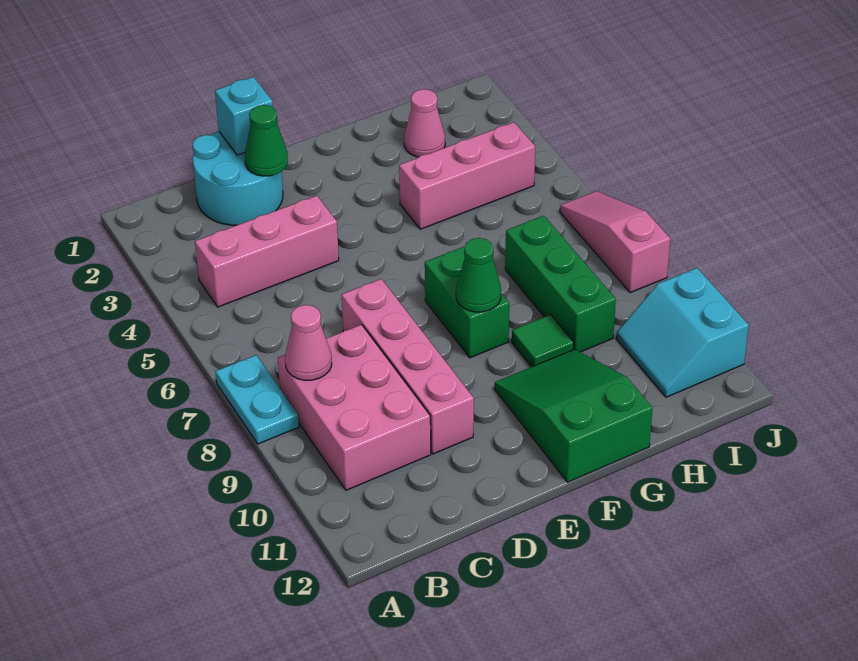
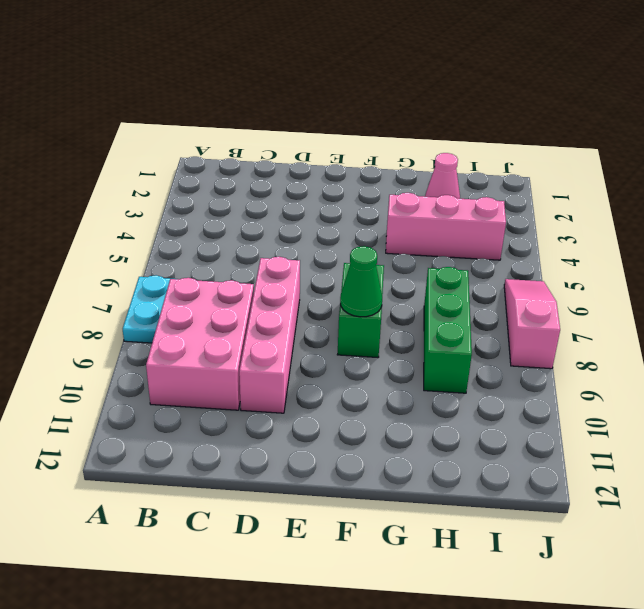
none -> pink brick B4:D4 level 1
none -> cyan round brick C1:D2 level 1
none -> green slope F10:G12 level 1 top 12

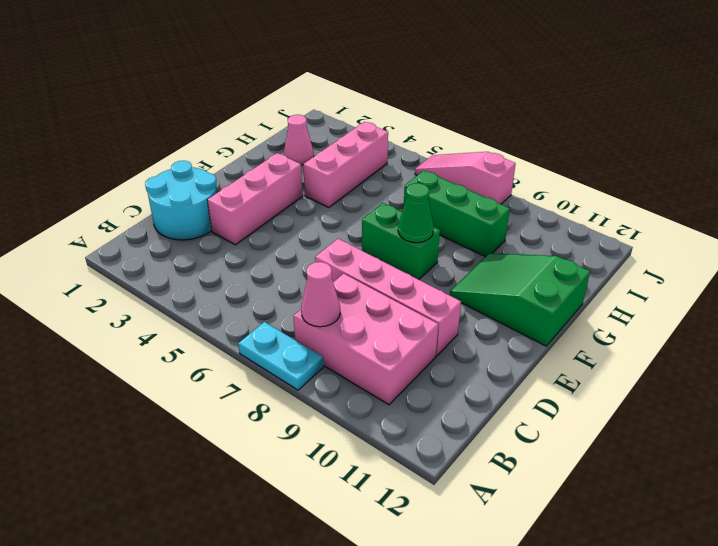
pink brick D3:F3 level 1 -> pink brick B4:D4 level 1
none -> green tile G9 level 1
none -> cyan slope I10:J11 level 1 top J
none -> cyan brick D1 level 2

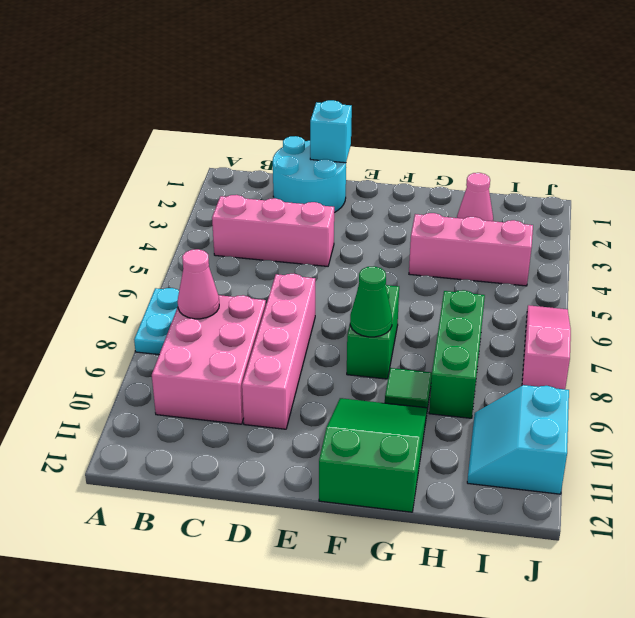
none -> green cone D2 level 2

